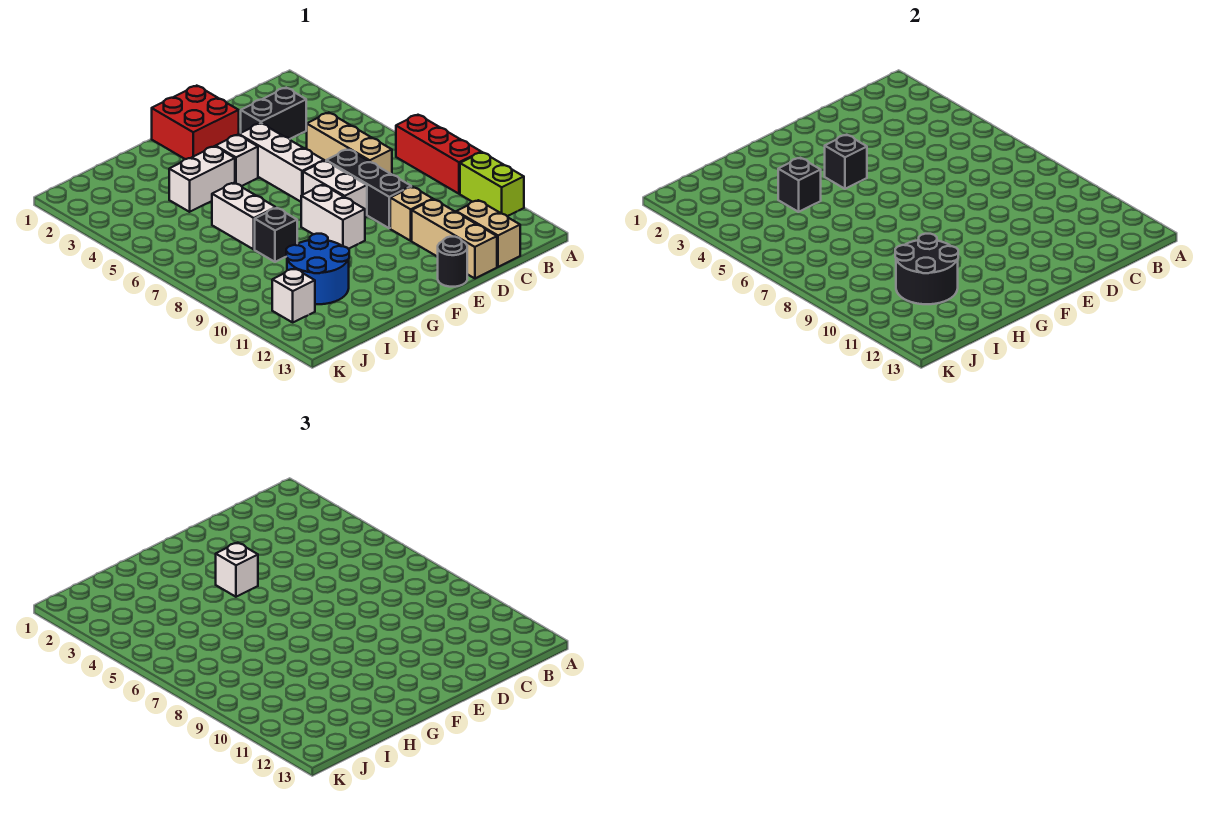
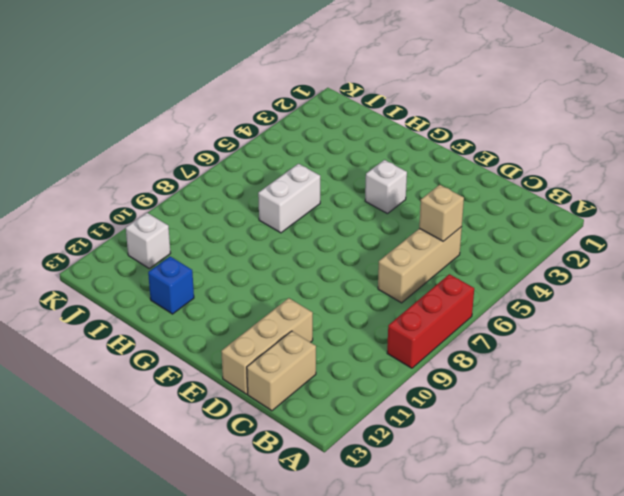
tan brick C5 level 2 -> tan brick D10 level 1
blue brick H12 level 1 -> none
none -> lime brick A10:A11 level 1
none -> black brick C3:D3 level 1
none -> black brick D7:D9 level 1

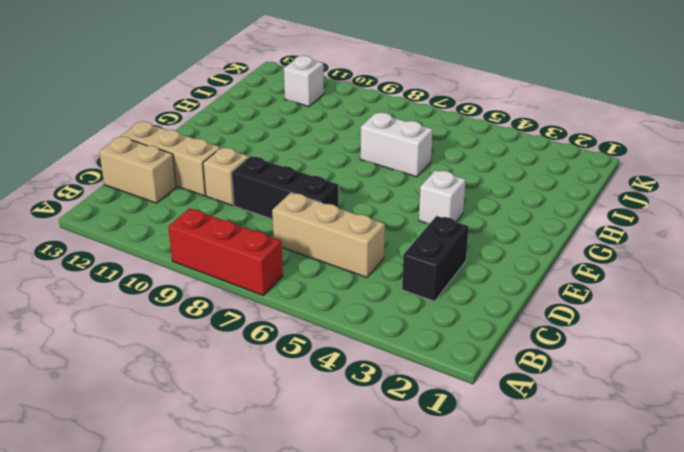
none -> lime brick A10:A11 level 1
none -> red brick E1:F2 level 1
none -> white brick E4:E6 level 1

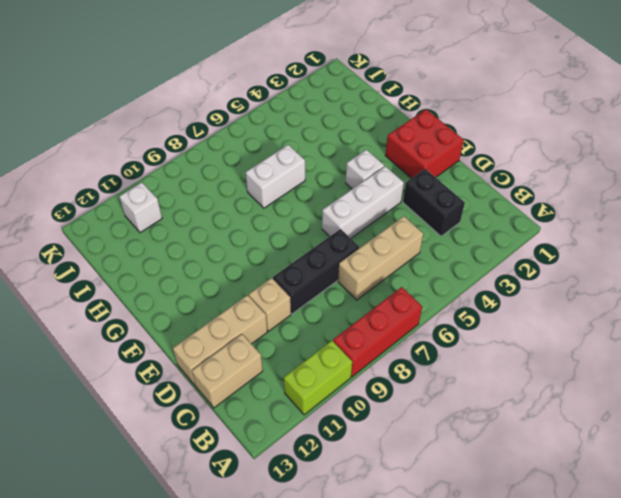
none -> white brick E7:E8 level 1
none -> black round brick E13 level 1
none -> white brick F8:F9 level 1

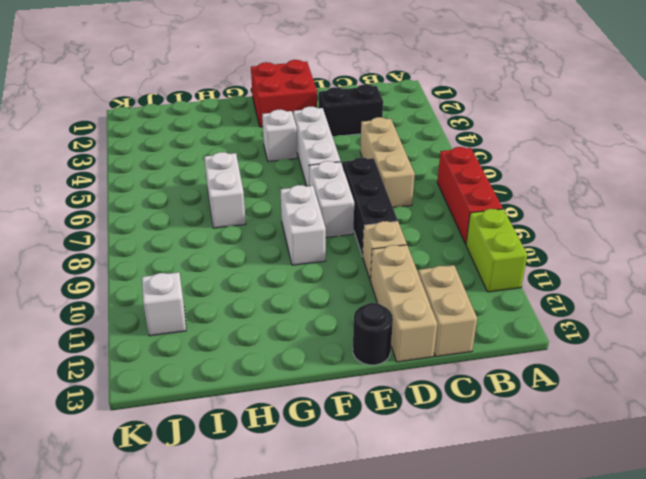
none -> white brick G4:H4 level 1
none -> black brick H8 level 1
none -> blue round brick H10:I11 level 1

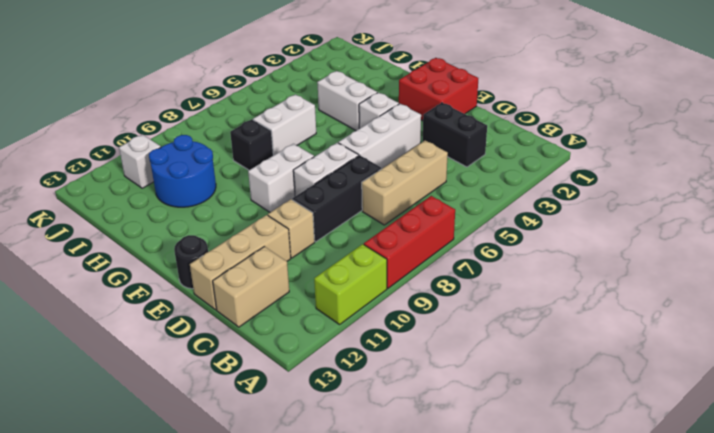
none -> black brick F4 level 2
none -> black brick H4 level 2
none -> black round brick H10:I11 level 2

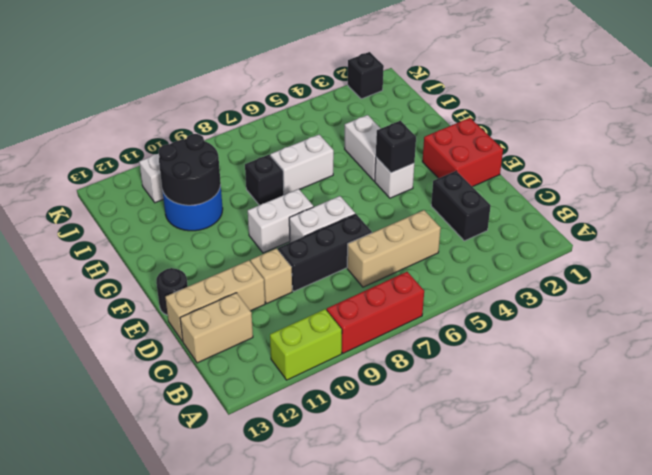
black brick K2 level 1 -> black brick H4 level 2
none -> white brick E4:E6 level 1
none -> white brick F4 level 3

